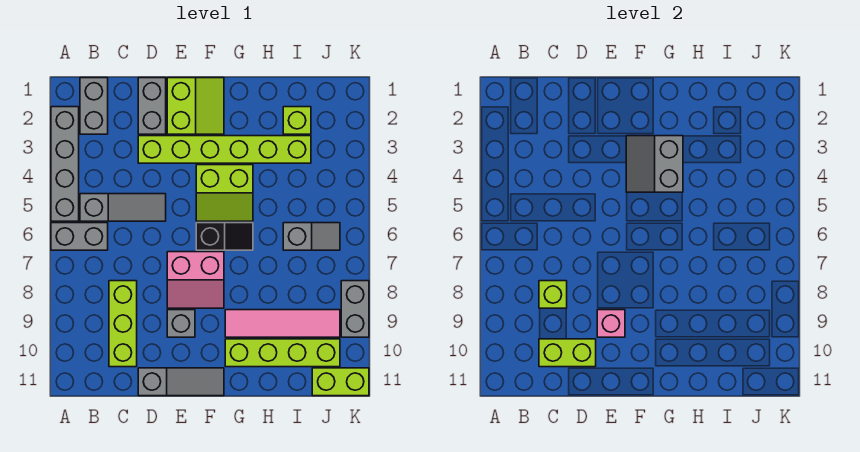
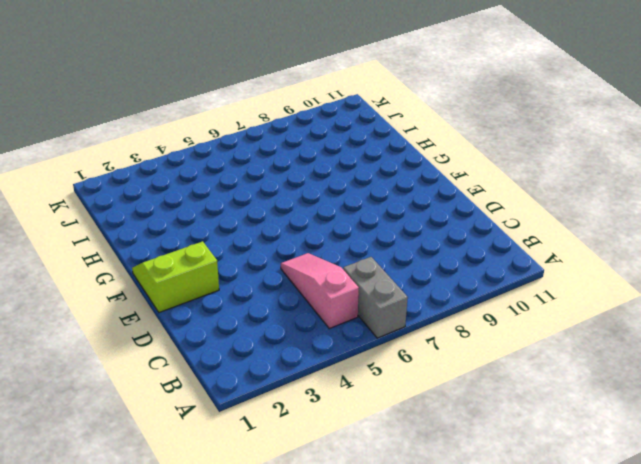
pink slope B5:D5 level 1 top B -> grey slope B5:D5 level 1 top B
none -> grey brick A2:A5 level 1
none -> grey brick B1:B2 level 1
none -> lime brick C8:C10 level 1

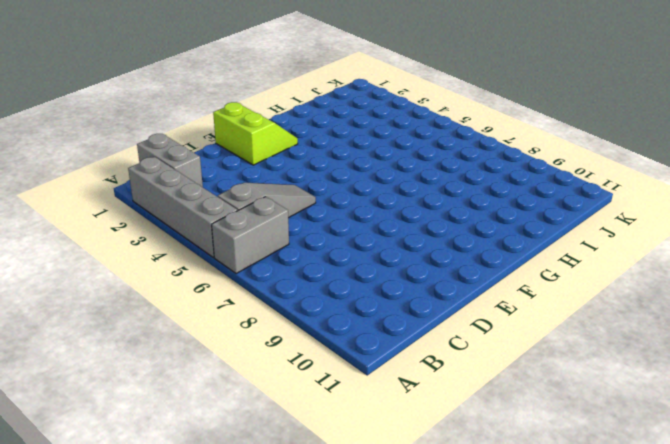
none -> lime brick C8:C10 level 1
none -> grey brick D1:D2 level 1
none -> lime brick D3:I3 level 1

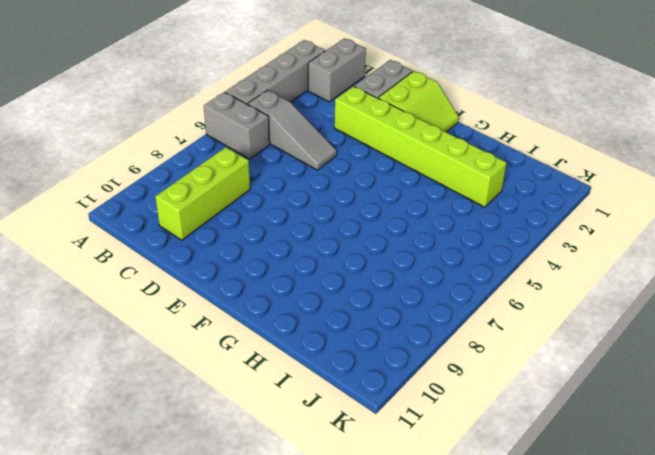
none -> grey slope D11:F11 level 1 top D
none -> pink slope E7:F8 level 1 top 7
none -> grey brick E9 level 1

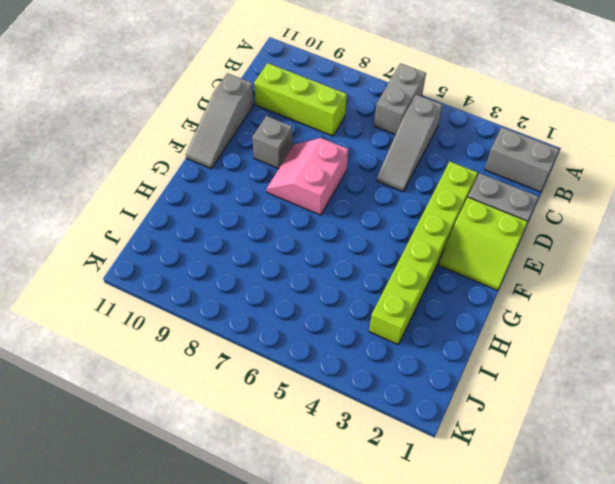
none -> grey brick A2:A5 level 1
none -> lime slope F4:G5 level 1 top 4
none -> black slope F6:G6 level 1 top F

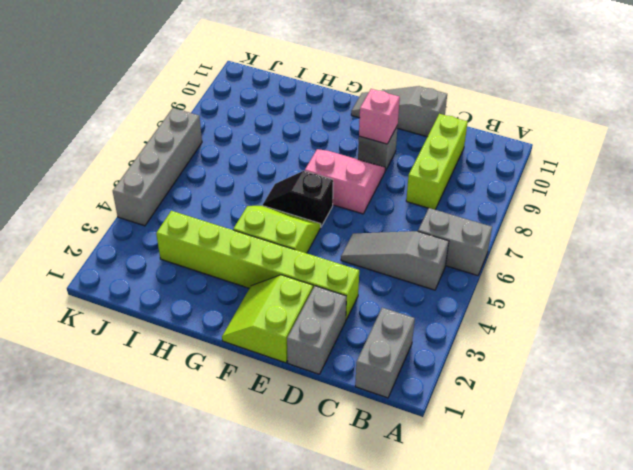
grey brick K4:K7 level 1 -> grey brick A2:A5 level 1
none -> pink tile G9:J9 level 1
none -> lime brick G10:J10 level 1
none -> lime brick I2 level 1

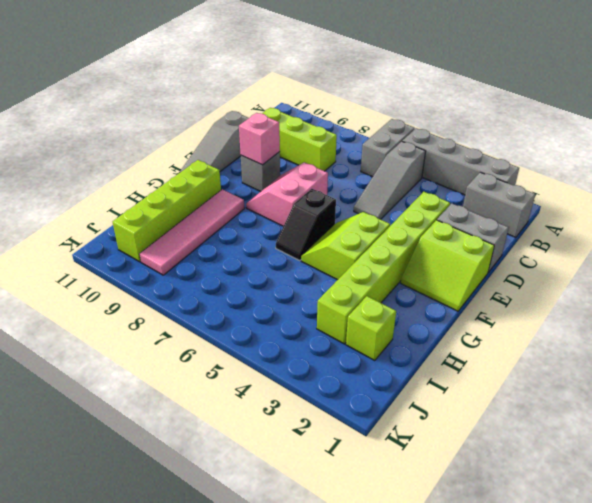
none -> grey slope I6:J6 level 1 top I
none -> lime brick J11:K11 level 1
none -> grey brick K8:K9 level 1

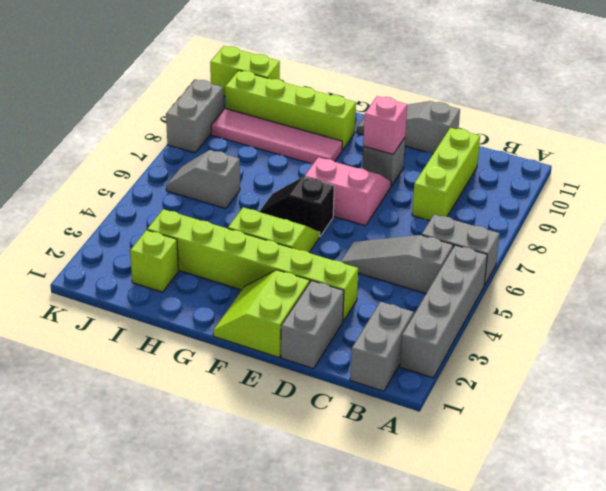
none -> lime brick C8 level 2
none -> lime brick C10:D10 level 2
none -> grey slope F3:G4 level 2 top G

